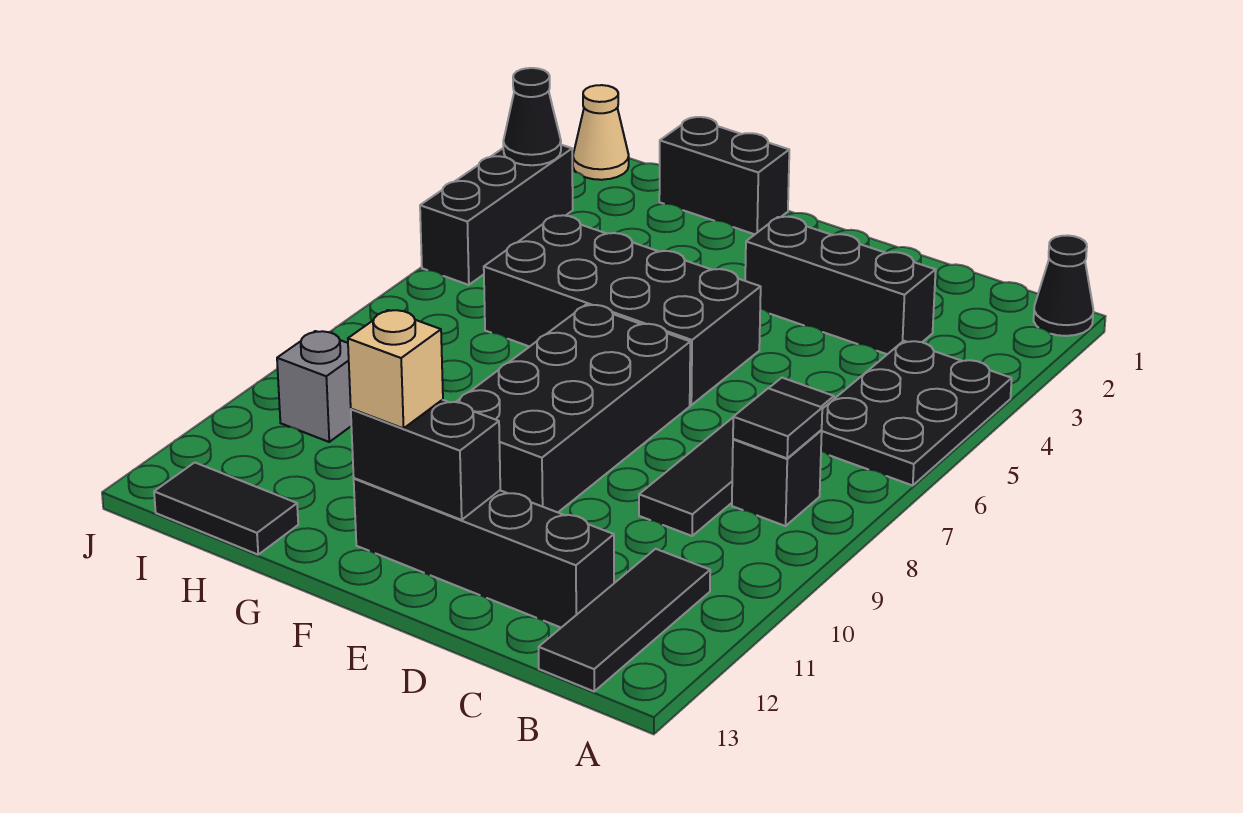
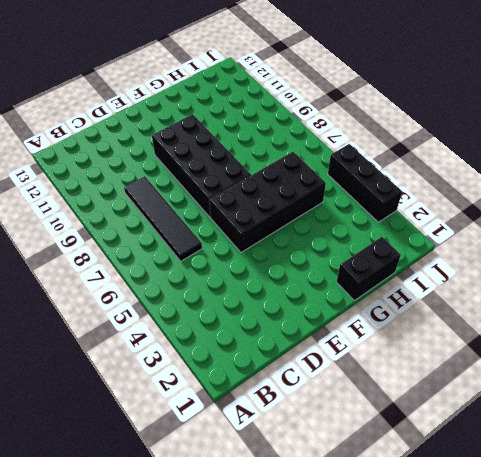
none -> black cone A1 level 1
none -> black plate A4:B6 level 1
none -> black brick B8 level 1

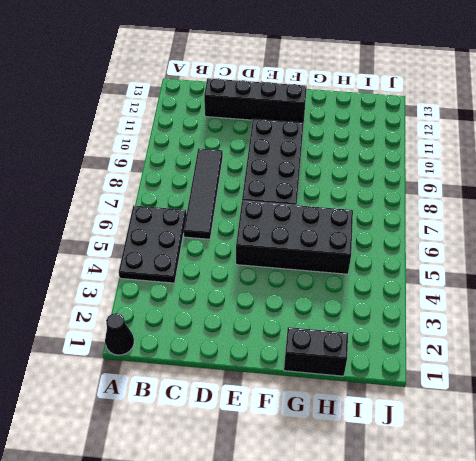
none -> black brick B8 level 1
none -> black tile B11:B13 level 1
none -> black brick C3:E3 level 1

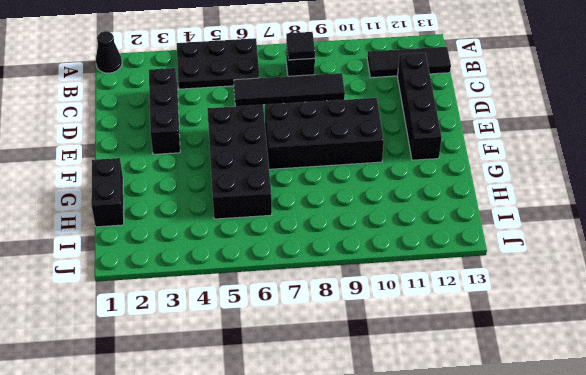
none -> black tile H13:I13 level 1
none -> grey brick I10 level 1
none -> tan cone J1 level 1

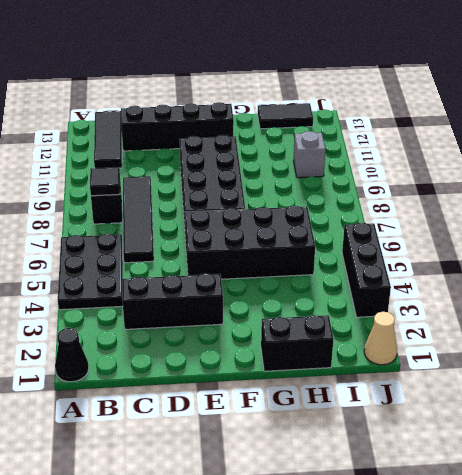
none -> black brick E12:F12 level 2
none -> black cone J3 level 2
none -> tan brick F12 level 3

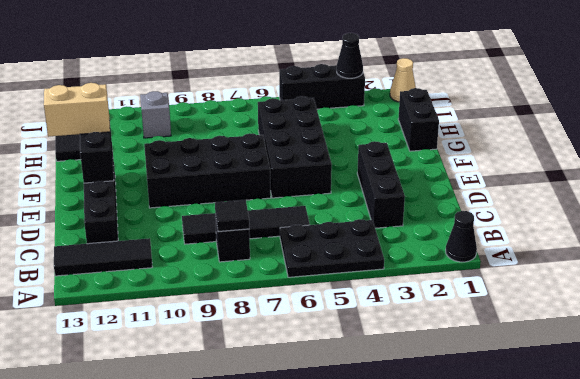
tan brick F12:F13 level 3 -> tan brick F12 level 3

